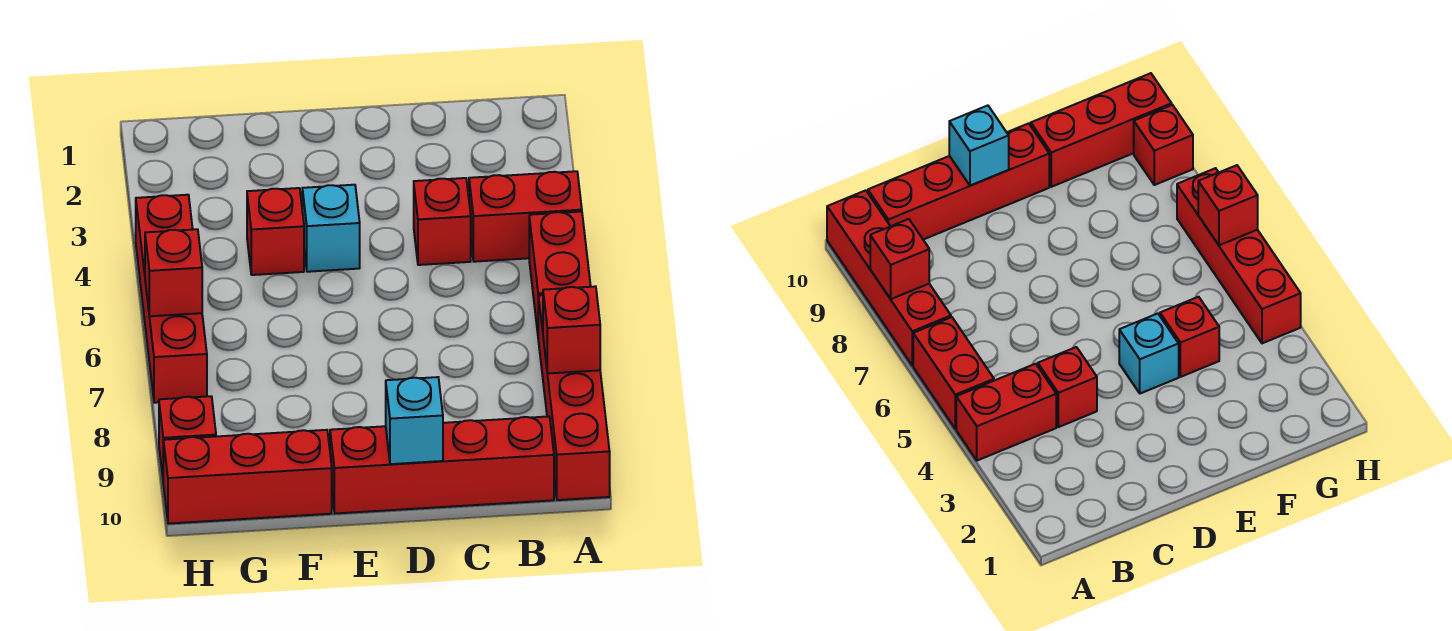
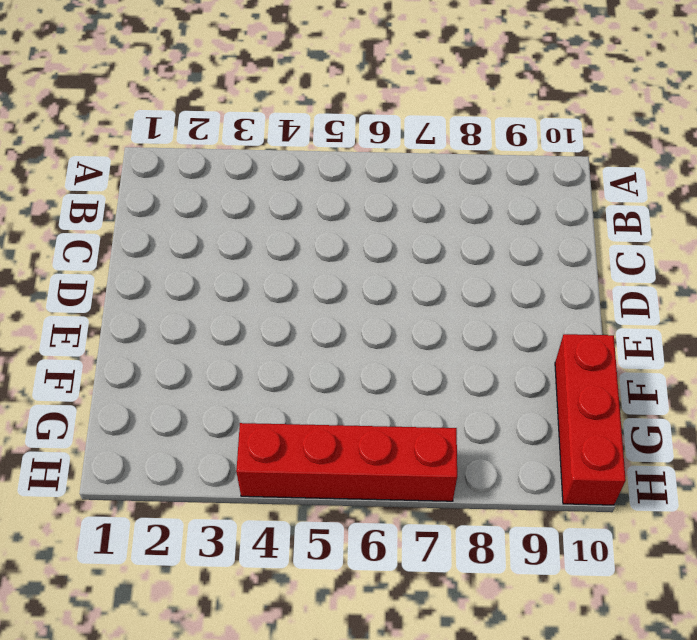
none -> red brick A4:B4 level 1
none -> red brick A5:A6 level 1
none -> red brick A7:A10 level 1

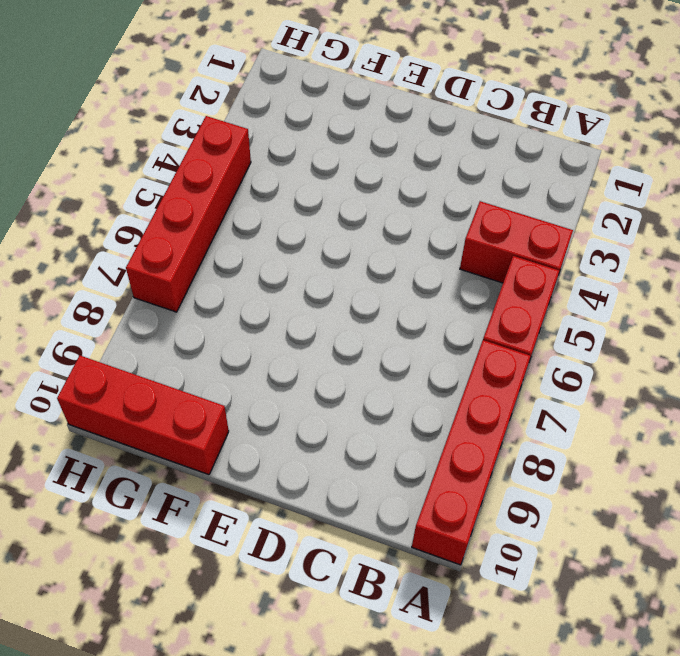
none -> red brick B10:E10 level 1
none -> red brick C4 level 1
none -> cyan brick E4 level 1

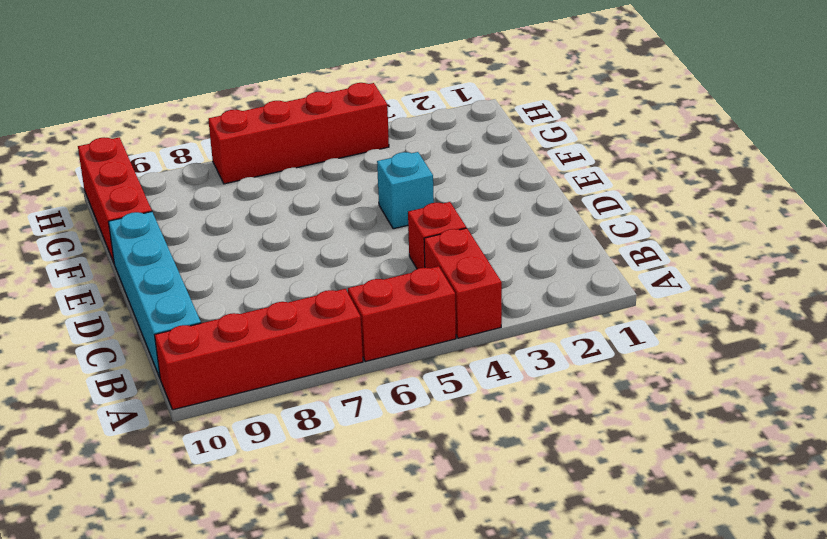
cyan brick B10:E10 level 1 -> red brick B10:E10 level 1
none -> red brick F4 level 1
none -> red brick H9 level 1
none -> red brick A8 level 2

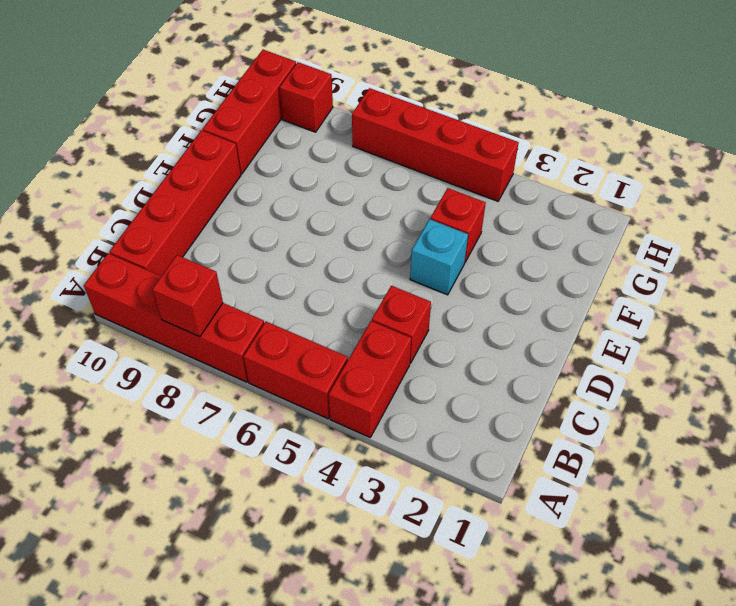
none -> cyan brick D10 level 2
none -> red brick H6 level 2

